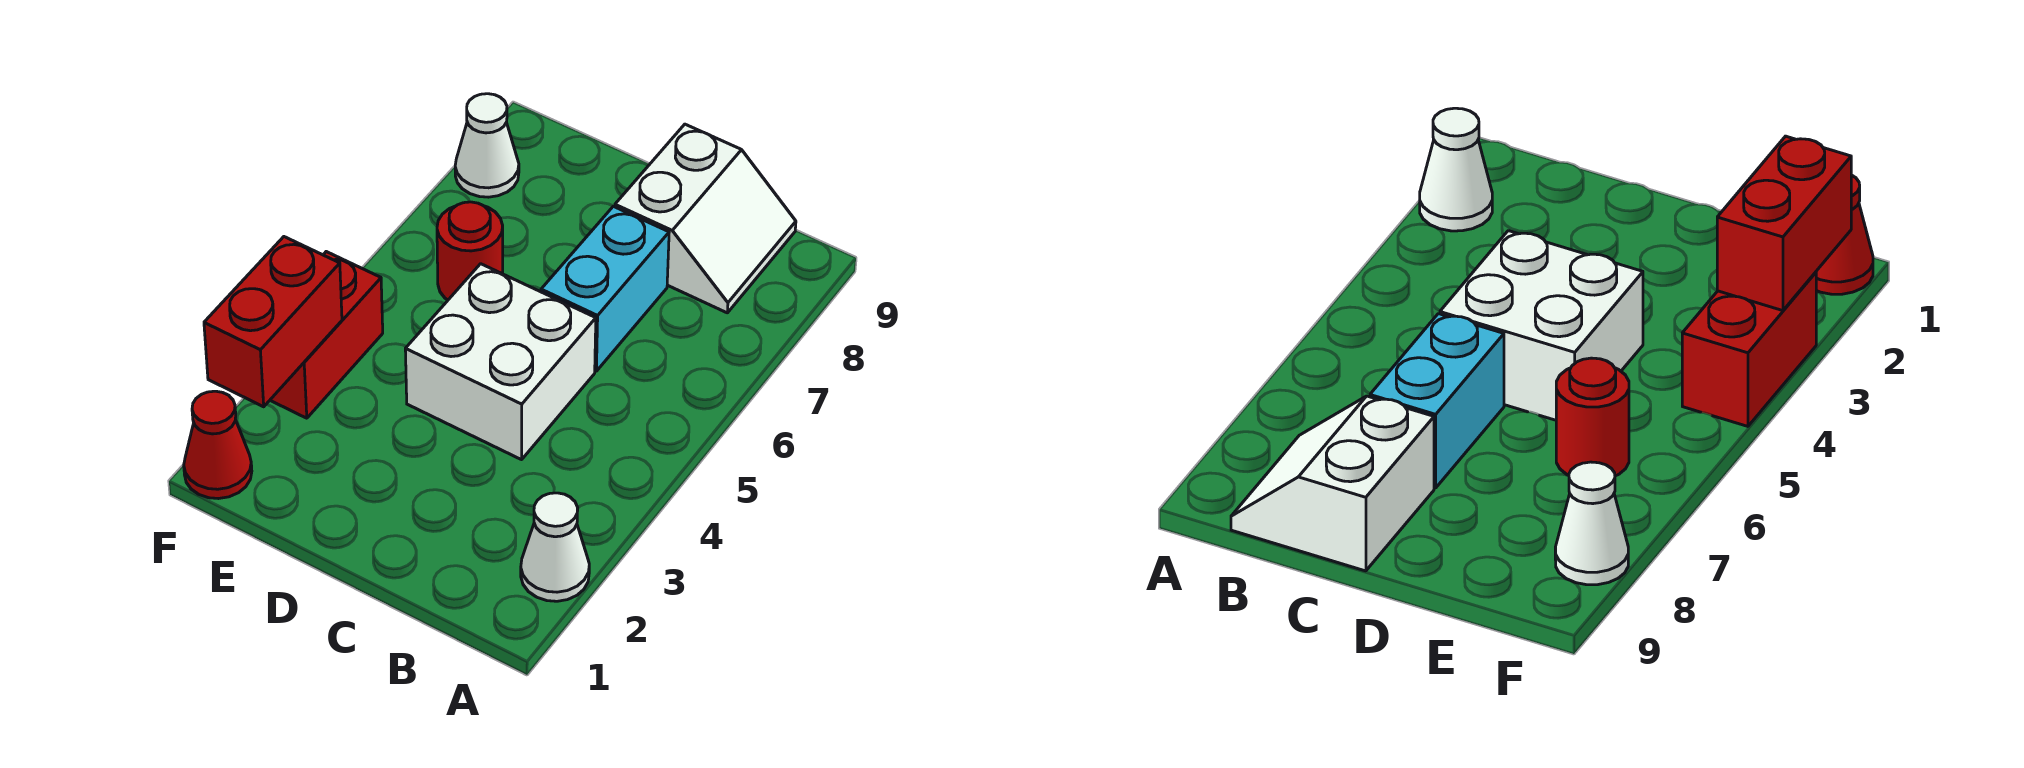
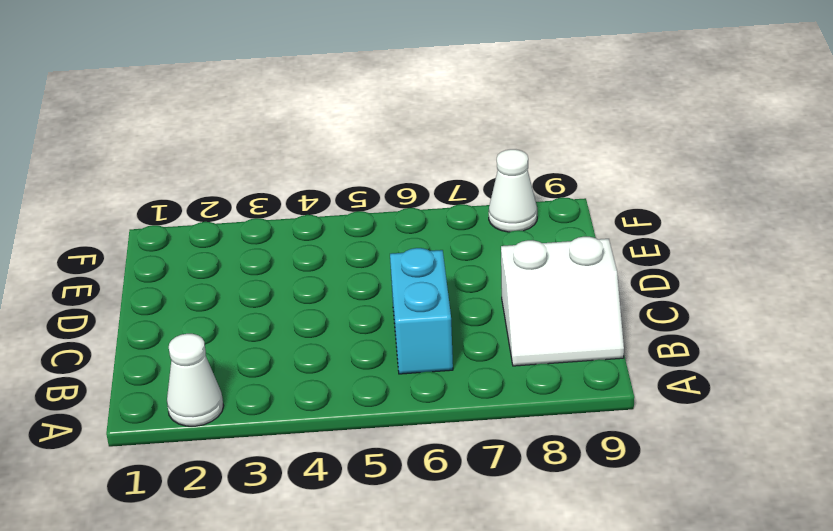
cyan brick B6:C6 level 1 -> cyan brick C6:C7 level 1
none -> white brick C4:D5 level 1
none -> red round brick E6 level 1

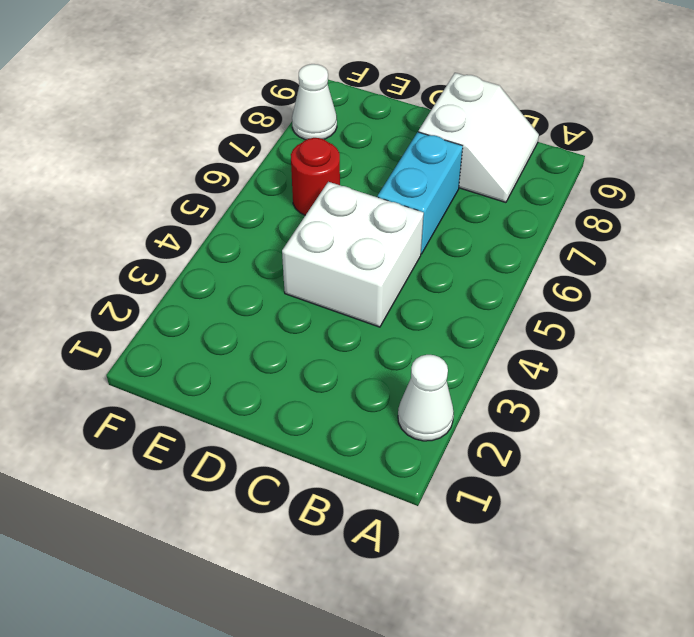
none -> red cone F1 level 1
none -> red brick F3:F4 level 1

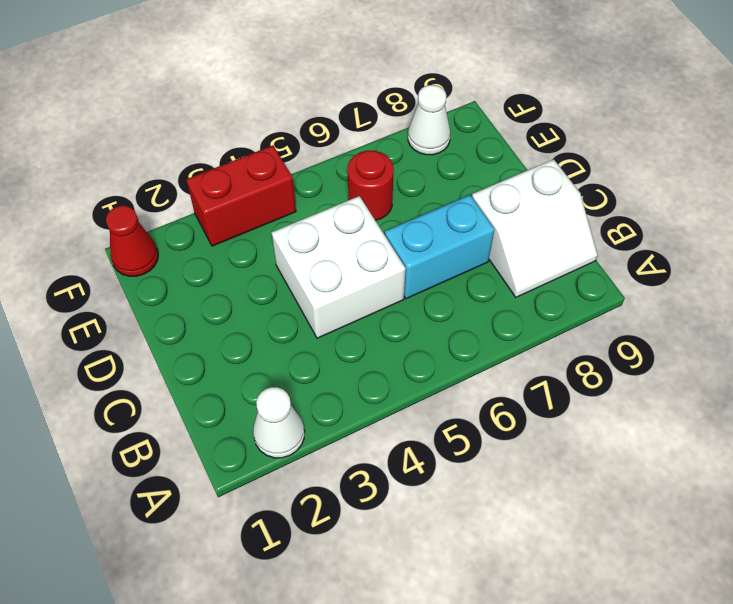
none -> red brick F2:F3 level 2

